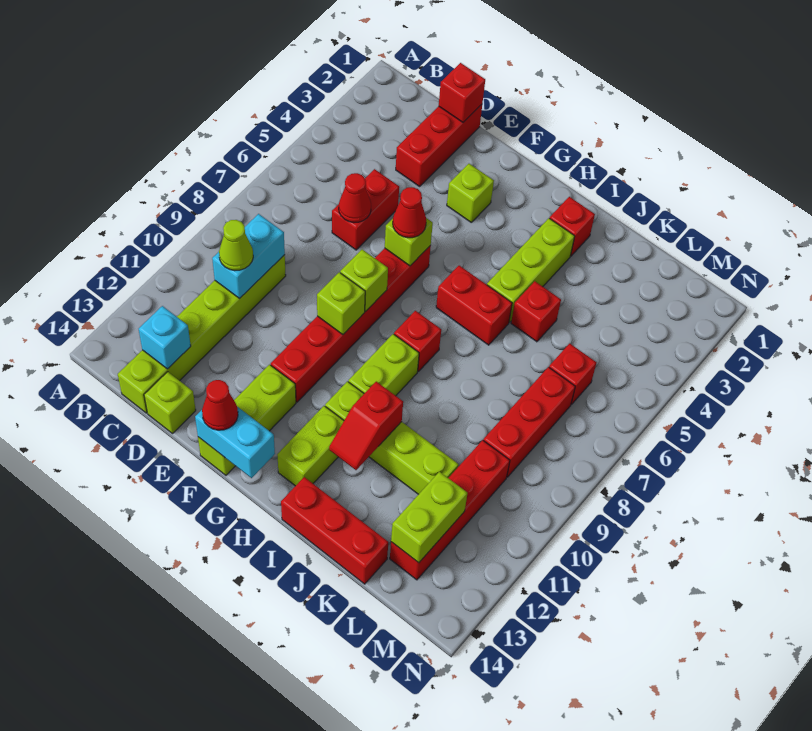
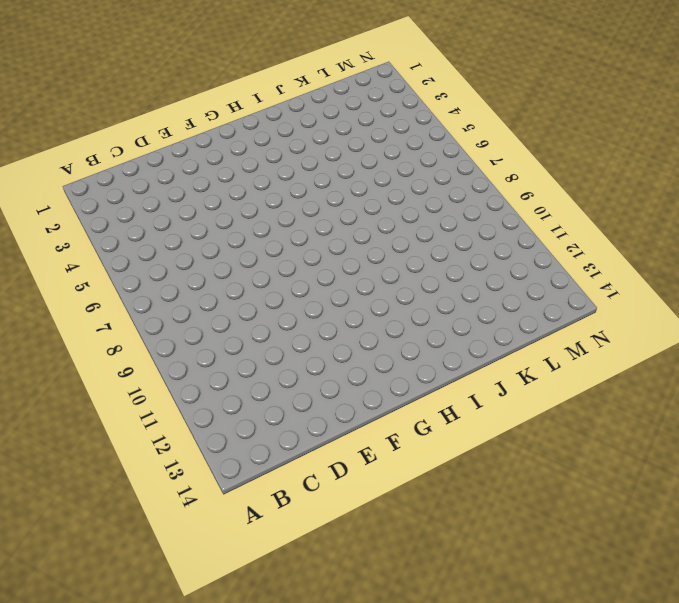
none -> lime brick C9:C14 level 1
none -> red brick D1:D3 level 1
none -> red brick D5:D6 level 1
none -> lime brick D14 level 1

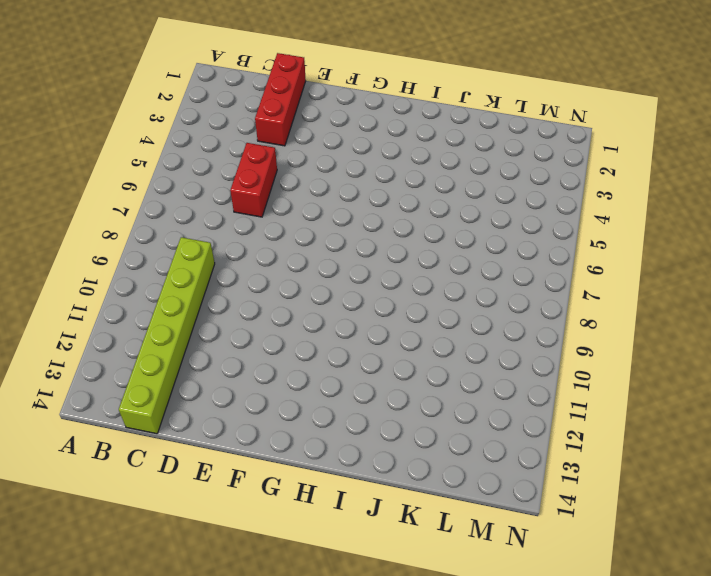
none -> lime brick D14 level 1
none -> lime brick F3 level 1
none -> red brick F6:F11 level 1
none -> lime brick F12:F14 level 1

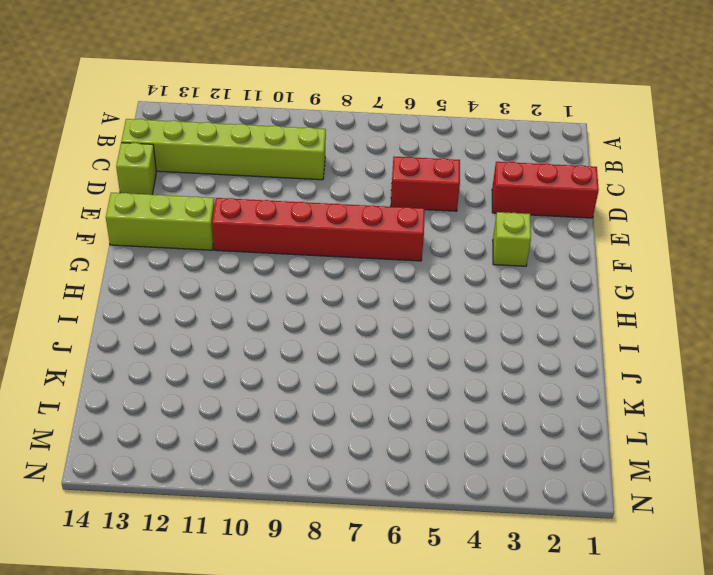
none -> red brick H6:I6 level 1
none -> red brick H8 level 1
none -> lime brick H9:H10 level 1
none -> lime brick H11:K11 level 1

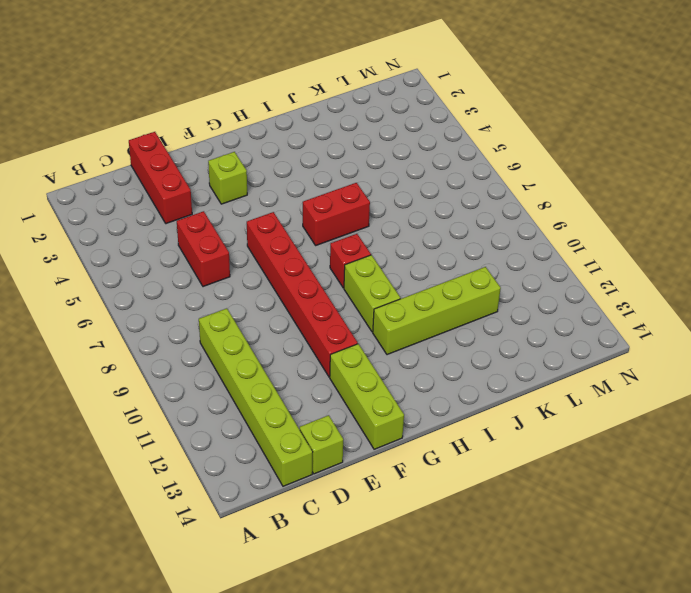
none -> lime brick H12:H13 level 1
none -> red brick I2 level 1
none -> lime brick I3:I5 level 1
none -> red brick I14:K14 level 1

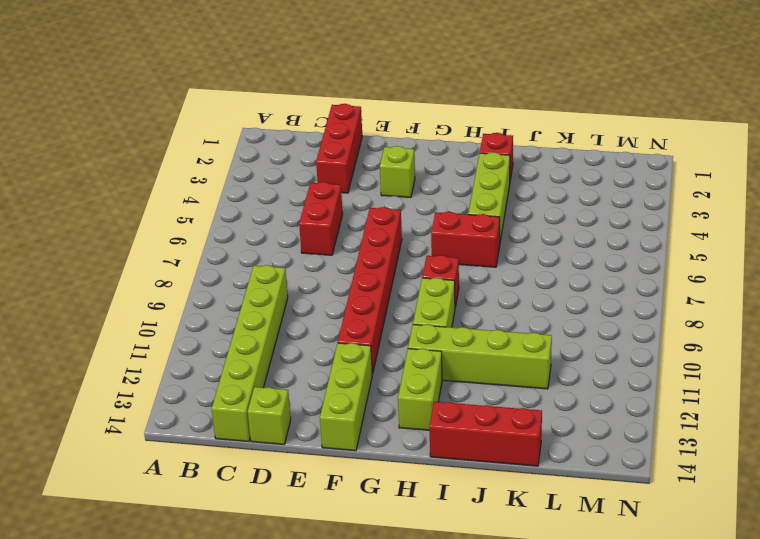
none -> red brick J5 level 1
none -> red brick L6 level 1
none -> red brick L7:L9 level 1
none -> red brick L10:L13 level 1

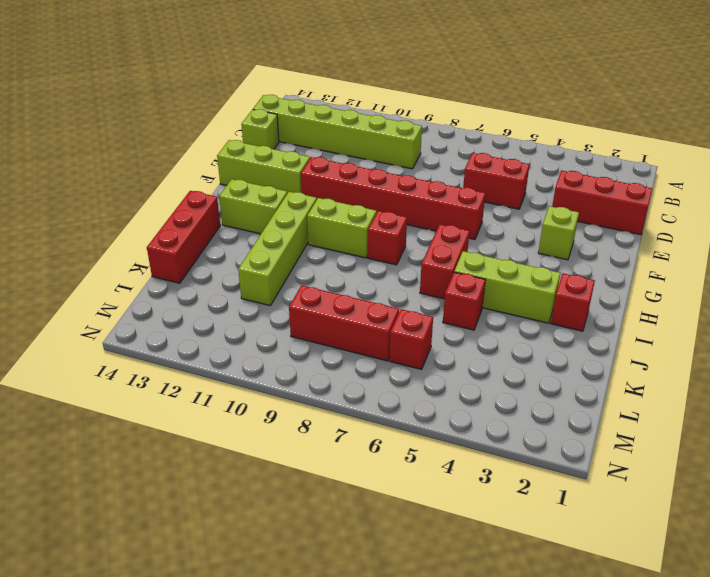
none -> red brick L10:L13 level 1
none -> cyan brick C9:C10 level 2
none -> cyan brick C13 level 2
none -> red brick D1 level 2

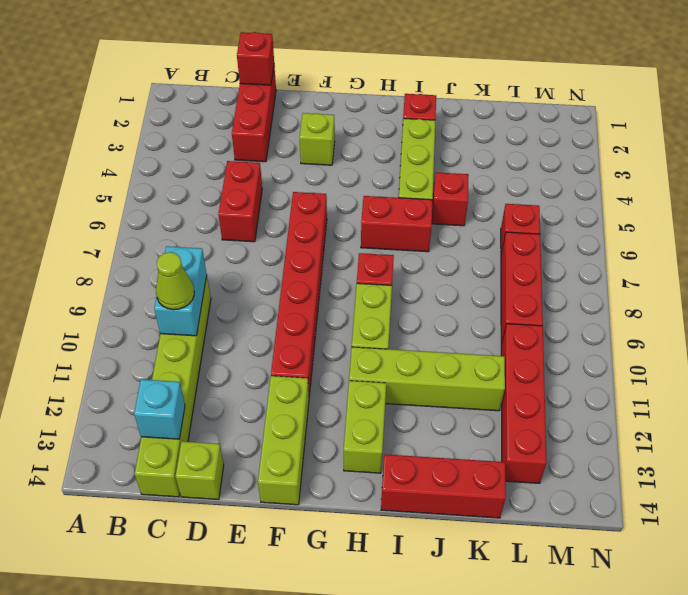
none -> red cone D6 level 2
none -> lime brick F6 level 2
none -> lime brick F8 level 2
none -> lime brick F9 level 2

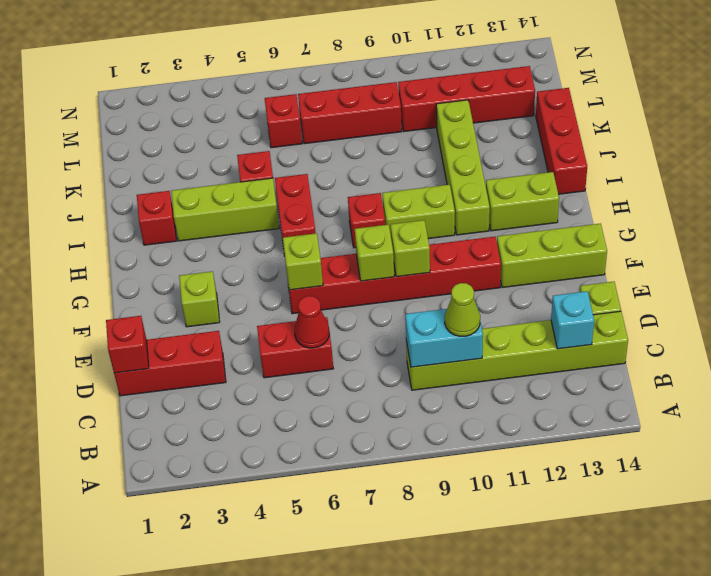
none -> cyan brick F14:G14 level 2
none -> red slope I11:I12 level 2 top 11
none -> lime brick L12:L13 level 2
none -> red cone F6 level 3

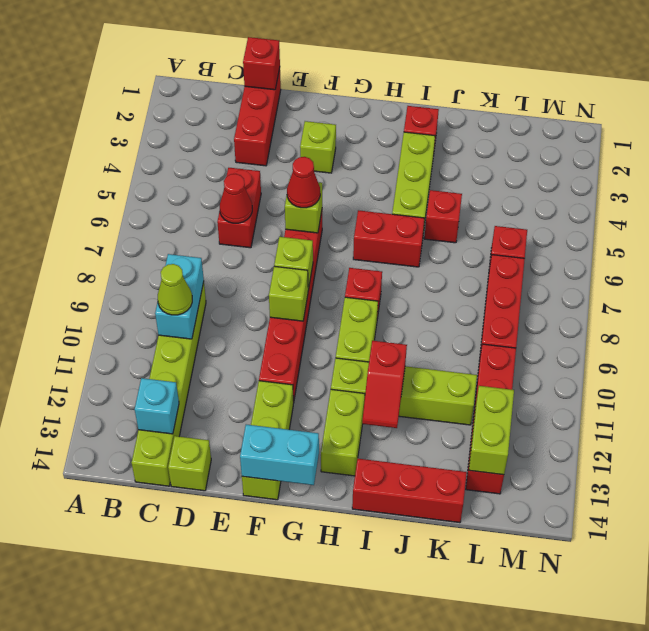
none -> red cone F14 level 3

